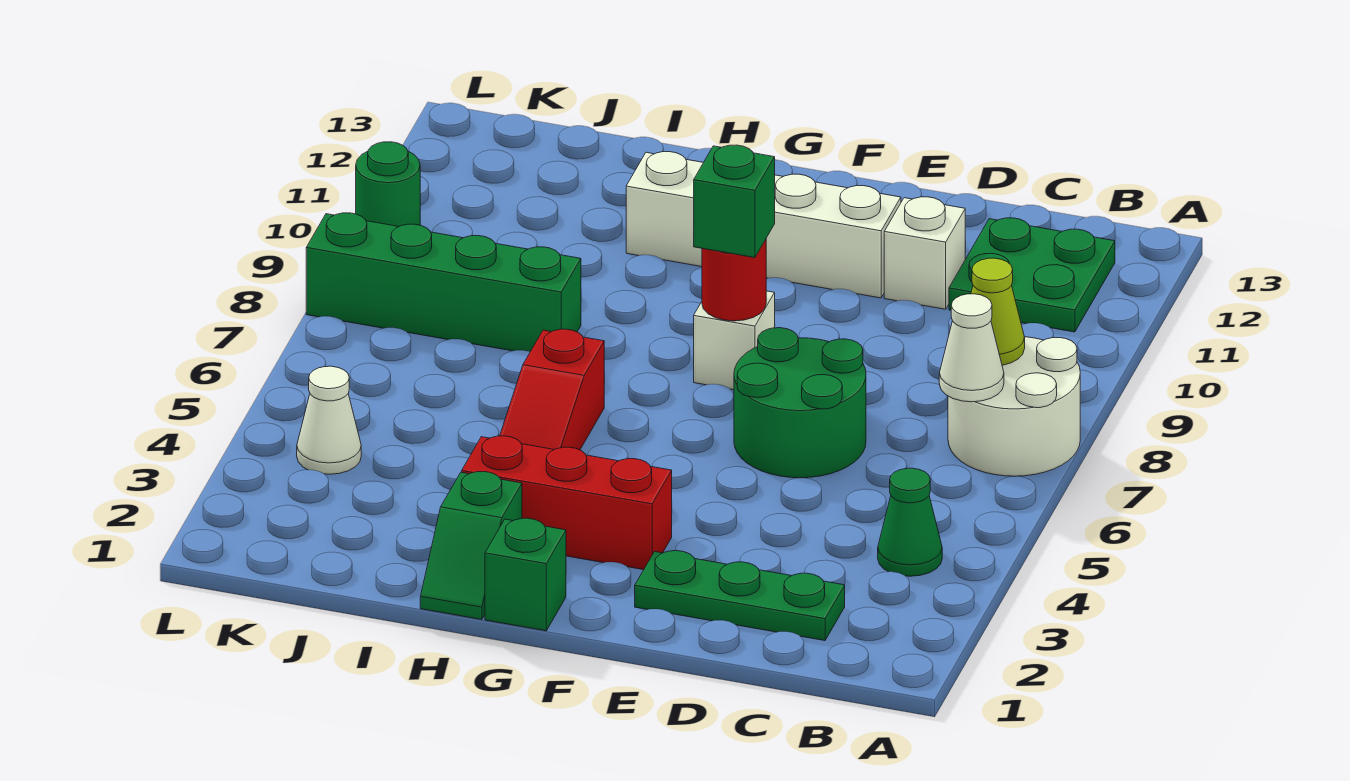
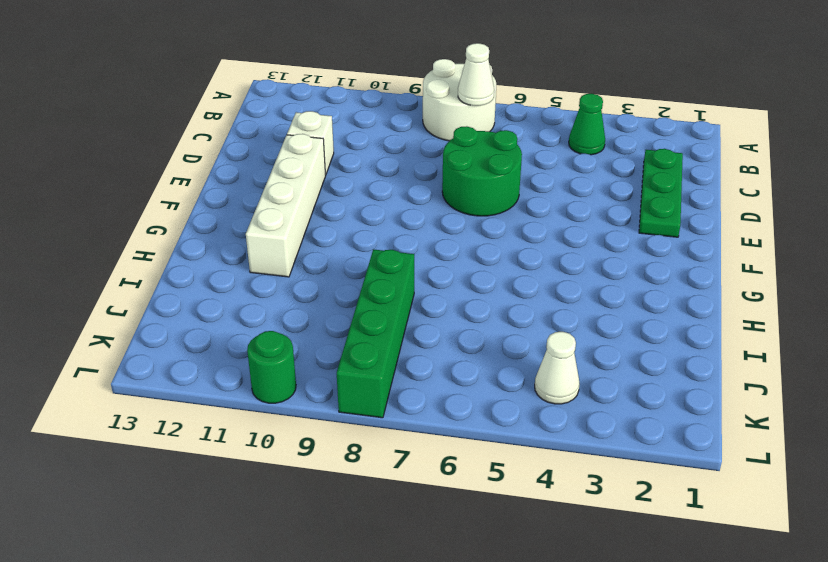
none -> green plate B11:C12 level 1
none -> red brick F3:H3 level 1
none -> white brick F8 level 1

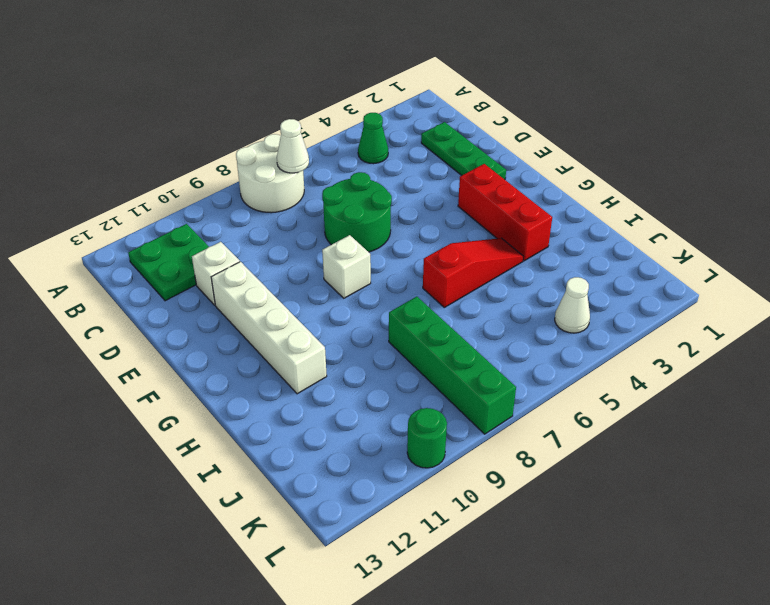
none -> green brick G1 level 1
none -> green slope H1:H2 level 1 top 2
none -> lime cone B8 level 2

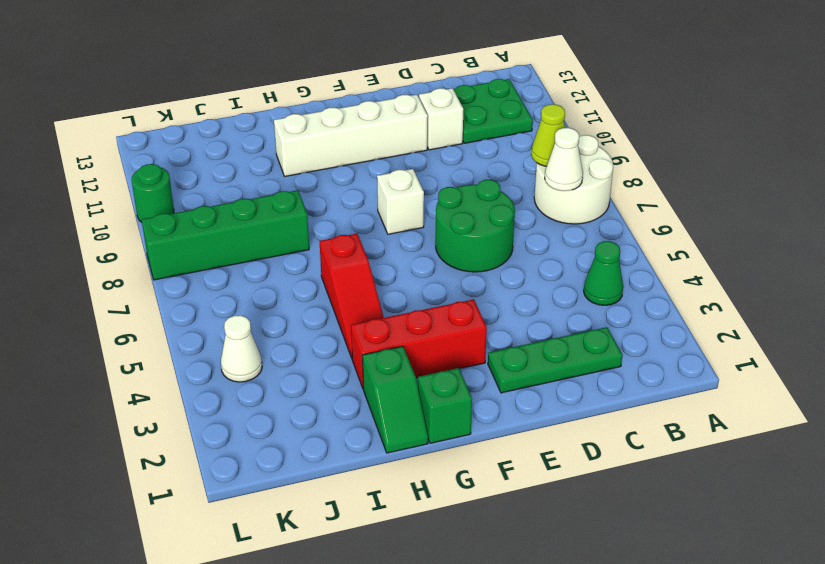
none -> red round brick F8 level 2
none -> green brick F8 level 3

